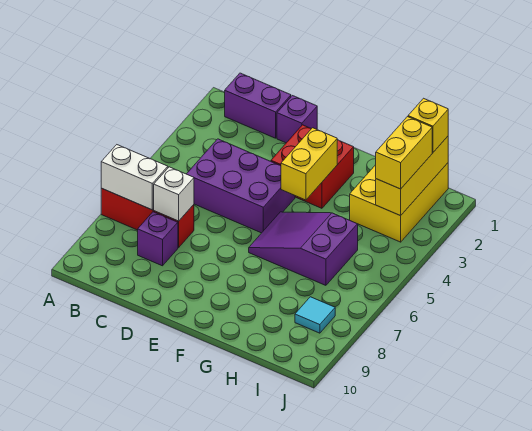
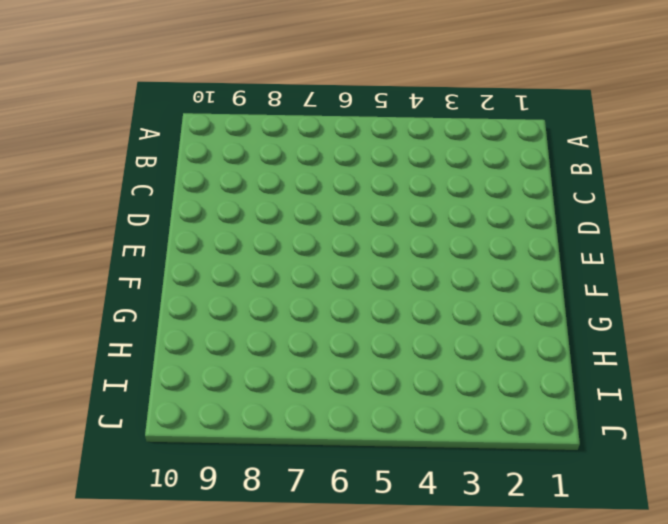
none -> red brick A7:C7 level 1
none -> purple brick B1:C1 level 1
none -> purple brick C4:E5 level 1

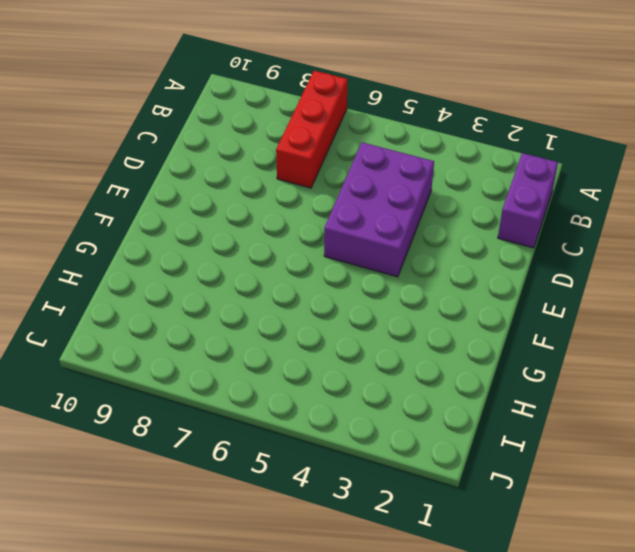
none -> purple brick C8 level 1
none -> purple brick D1 level 1
none -> red brick E2:F3 level 1

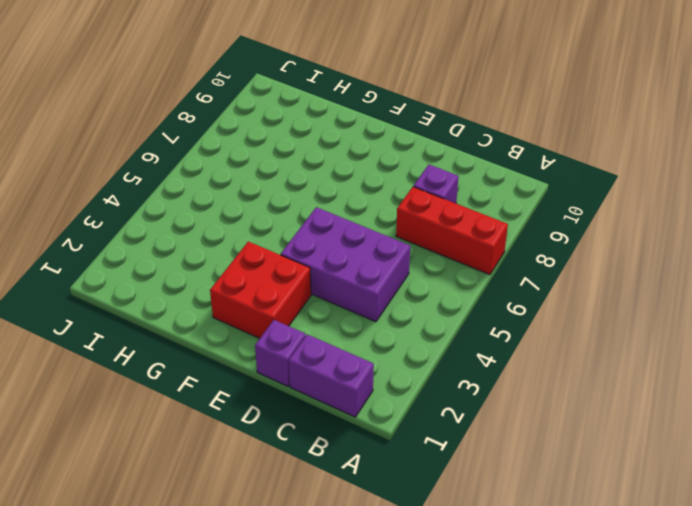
none -> purple slope F5:H6 level 1 top H
none -> yellow brick H1:I3 level 1
none -> cyan tile I8 level 1

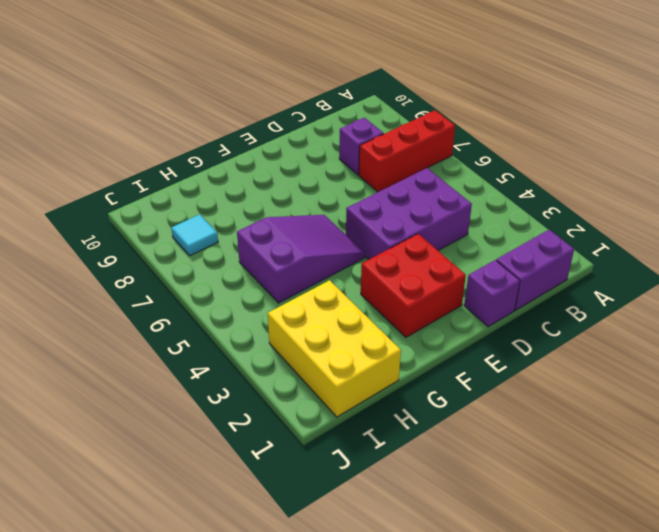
none -> white brick A7:B7 level 2
none -> white brick C7 level 2
none -> yellow brick F3:F4 level 2

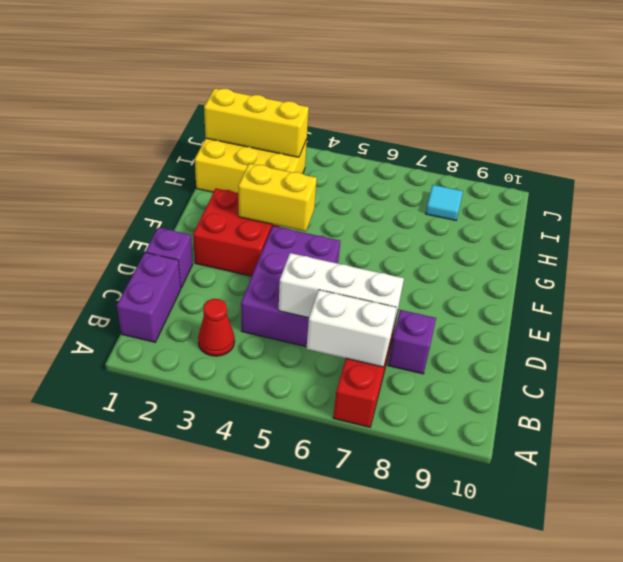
red cone B3 level 1 -> none
white brick B6:B7 level 2 -> white brick A7:B7 level 2
white brick C5:C7 level 2 -> white brick C7 level 2
none -> purple slope F5:H6 level 1 top H
none -> yellow brick I1 level 3
none -> yellow brick I2:I3 level 3

